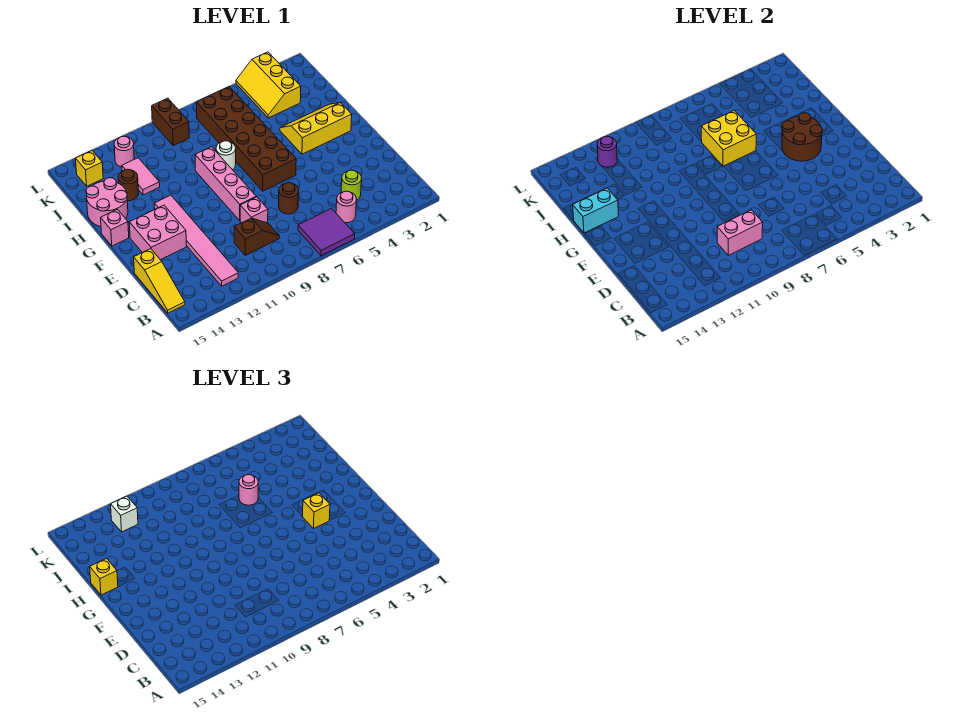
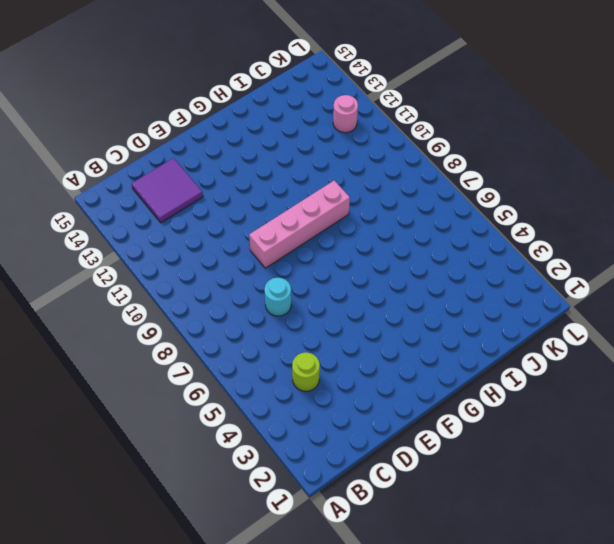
purple tile C13:D14 level 1 -> purple tile A6:B7 level 1
cyan round brick D7 level 1 -> brown round brick D7 level 1
none -> pink round brick B5 level 1
none -> pink tile B12:G12 level 1
none -> yellow slope B15:D15 level 1 top D
none -> brown slope C9:C10 level 1 top 10

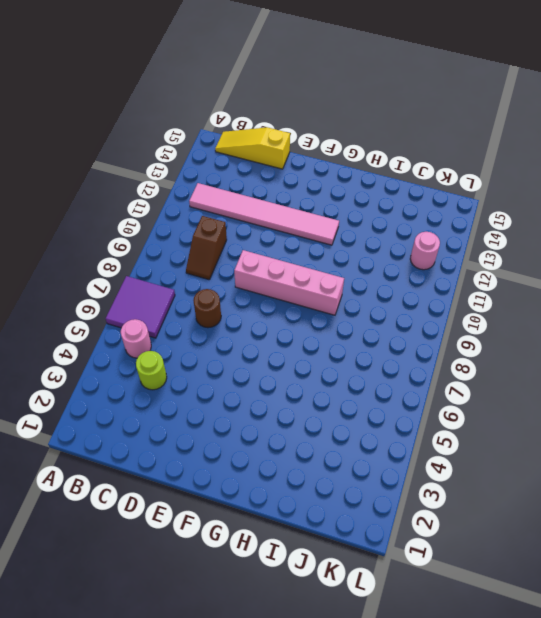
none -> pink brick D9 level 1
none -> pink brick E13:F14 level 1
none -> brown brick F6:K7 level 1
none -> yellow slope G2:H4 level 1 top G

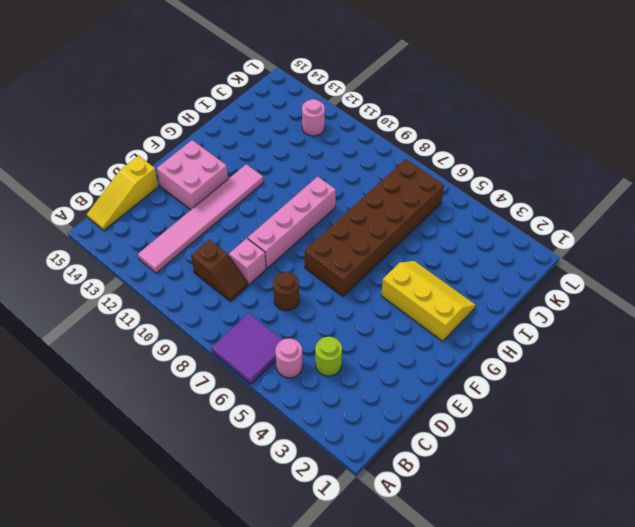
none -> pink brick G15 level 1
none -> white round brick H8 level 1
none -> pink round brick H14:I15 level 1
none -> pink tile I12:J12 level 1

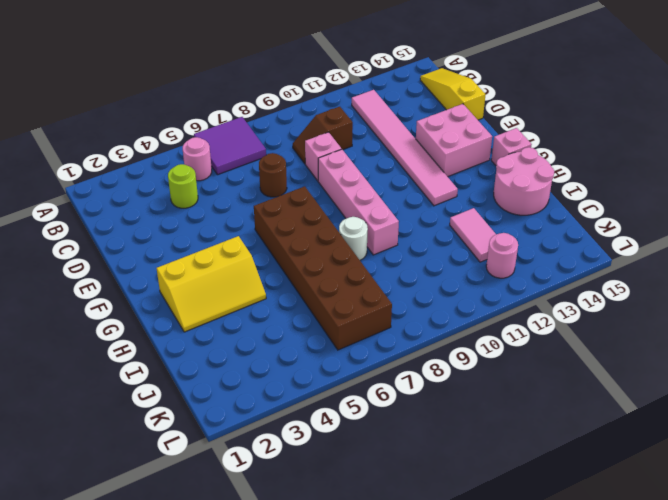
none -> brown round brick I13 level 1
none -> yellow slope J3:L4 level 1 top 3
none -> brown brick K9:L9 level 1
none -> yellow brick K14 level 1

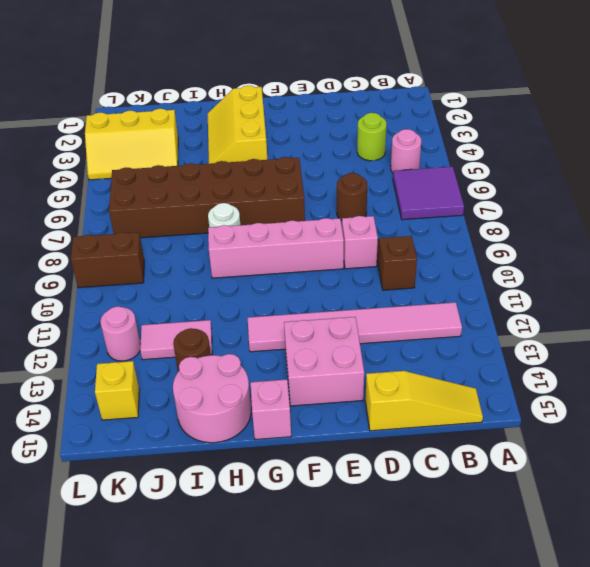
none -> pink brick C9:C10 level 2
none -> brown round brick F3:G4 level 2
none -> yellow brick H6:I7 level 2
none -> cyan brick H14:H15 level 2

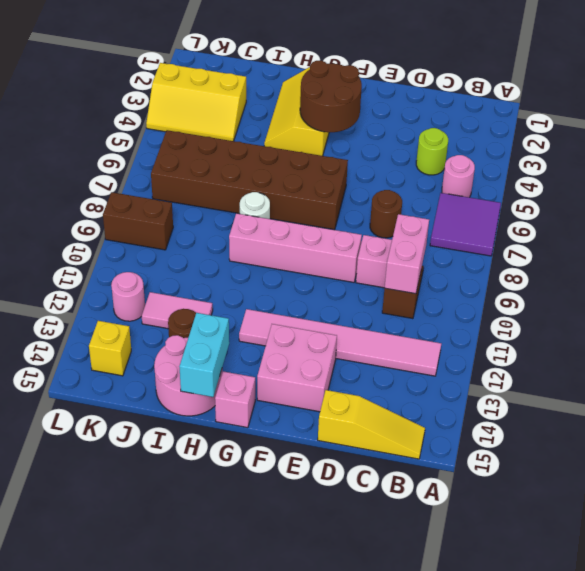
none -> yellow brick H6:I7 level 2
none -> purple round brick K12 level 2
none -> yellow brick F4 level 3
none -> yellow brick H15 level 3

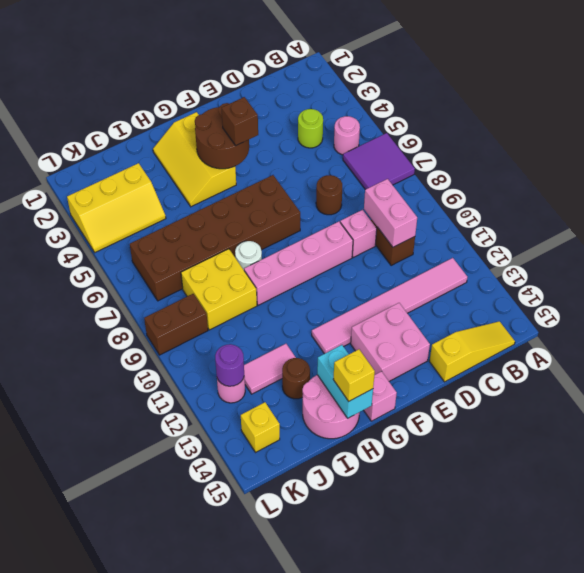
brown brick F4 level 3 -> yellow brick F4 level 3
yellow brick I8:J9 level 1 -> yellow brick H6:I7 level 2
none -> pink round brick I6 level 3
none -> white brick K12 level 3

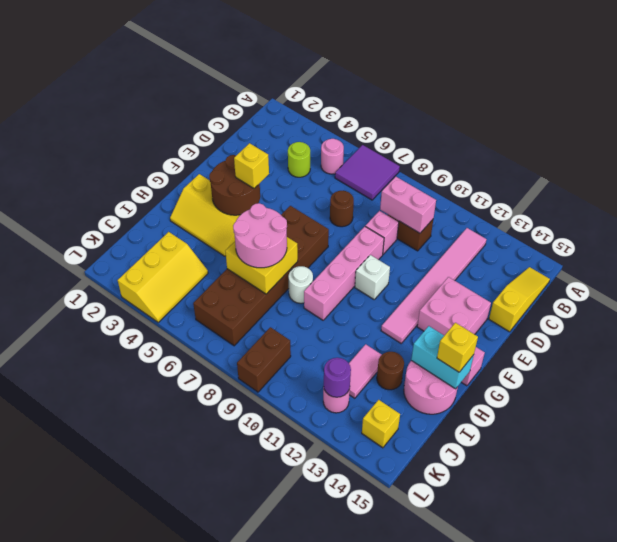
white brick F10 level 1 -> white brick K12 level 3
pink round brick H6:I7 level 3 -> pink round brick I6 level 3

